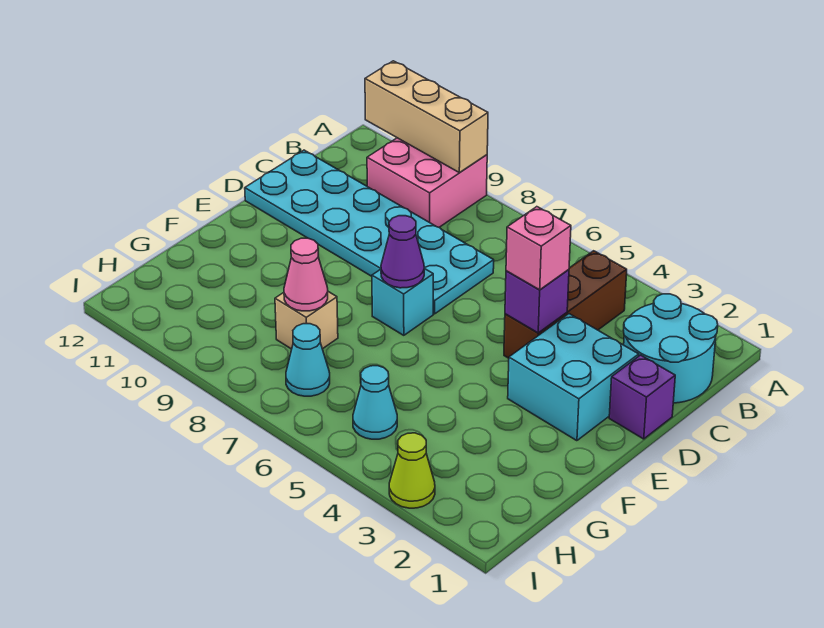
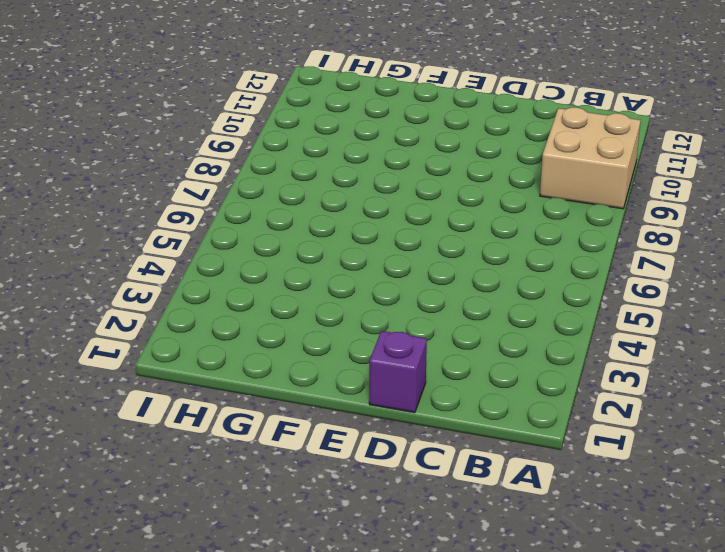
tan brick A9:B10 level 1 -> pink brick A9:B10 level 1
none -> cyan round brick B1:C2 level 1
none -> brown brick B4:D4 level 1
none -> cyan plate C7:D12 level 1

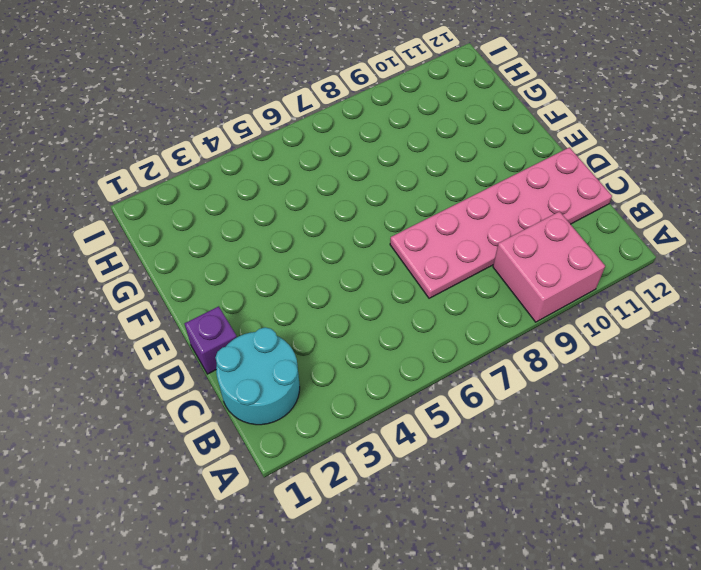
pink plate C7:D12 level 1 -> cyan plate C7:D12 level 1
none -> brown brick B4:D4 level 1
none -> cyan brick D2:E3 level 1
none -> cyan brick E7 level 1

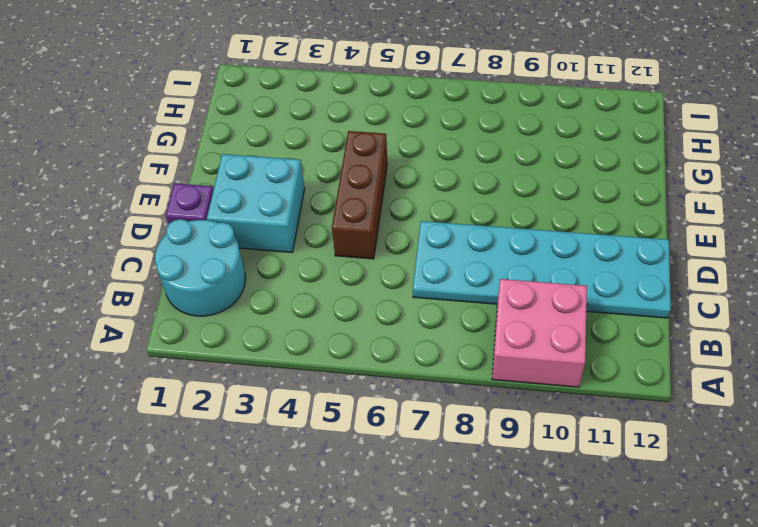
brown brick D5:F5 level 1 -> brown brick B4:D4 level 1
none -> cyan brick E7 level 1
none -> tan brick G8 level 1
none -> cyan cone H5 level 1

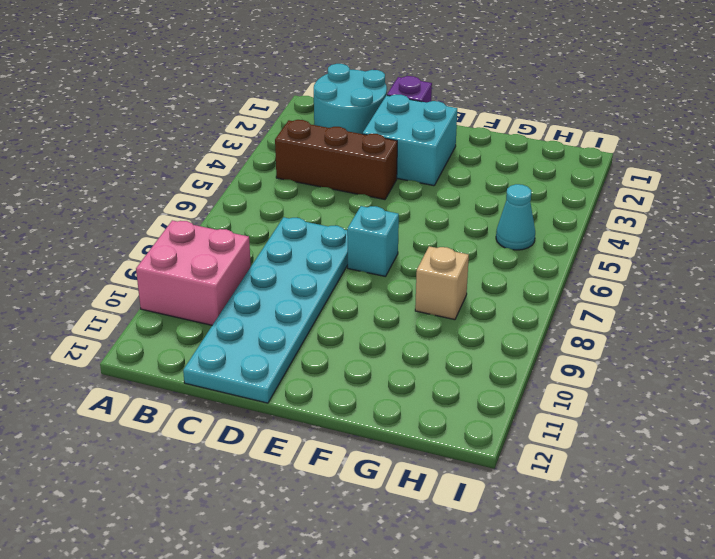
none -> cyan cone H7 level 1
none -> lime cone I3 level 1
none -> tan brick A9:A11 level 2

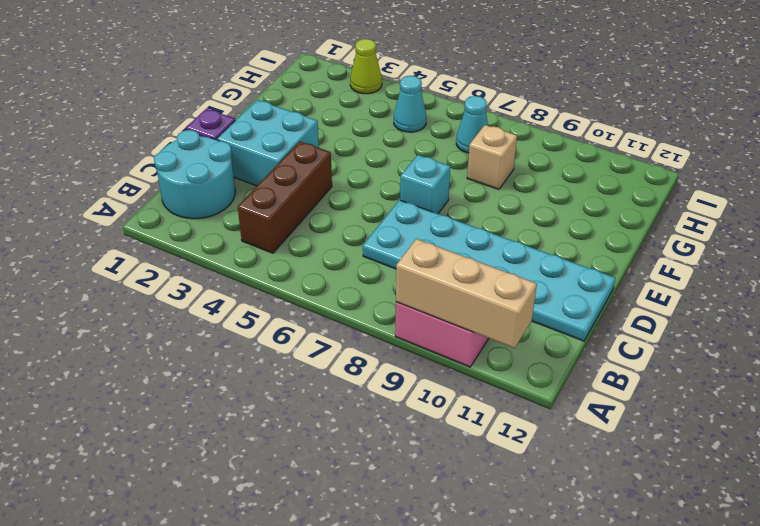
none -> purple brick D4 level 2
none -> purple cone E7 level 2
none -> pink cone G8 level 2

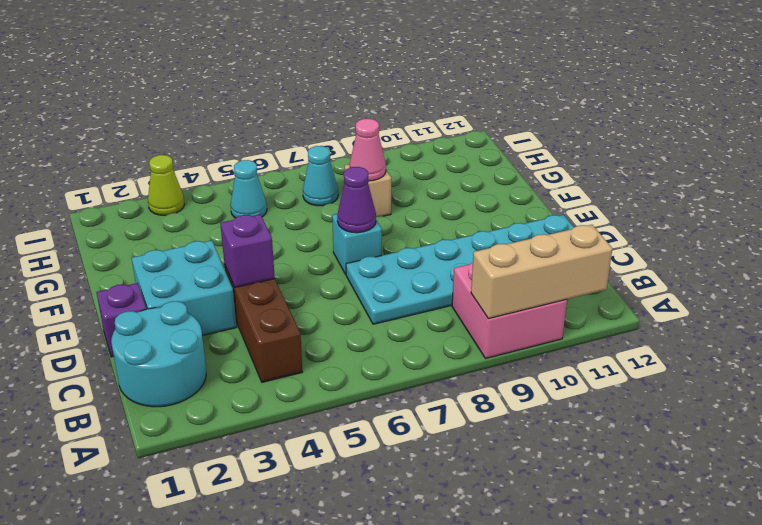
none -> pink brick D4 level 3

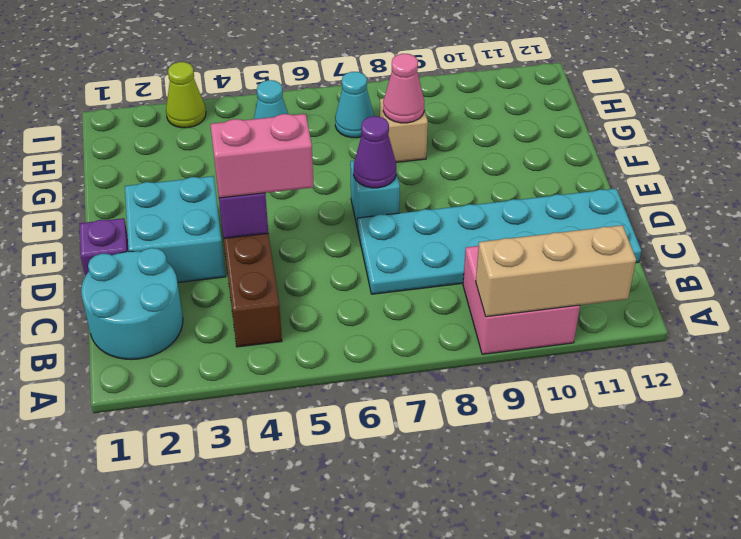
pink brick D4:D5 level 3 -> pink brick D4 level 3

